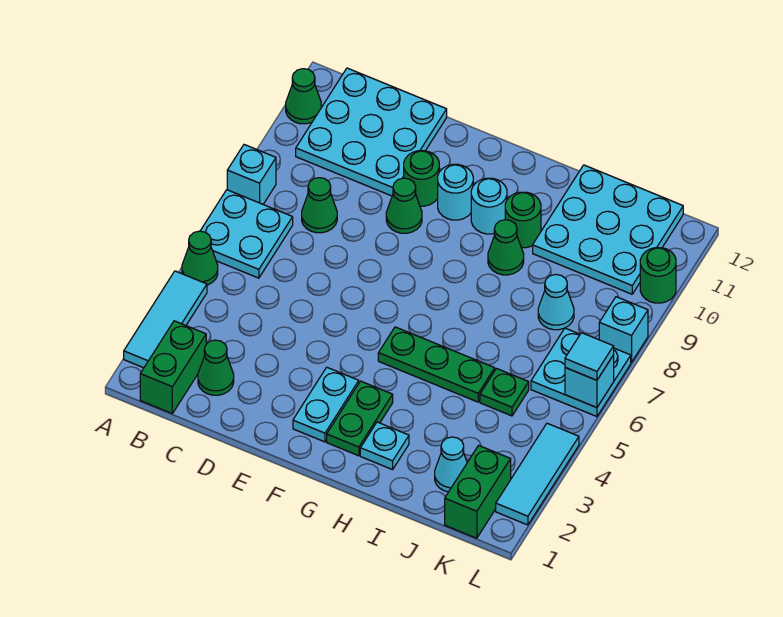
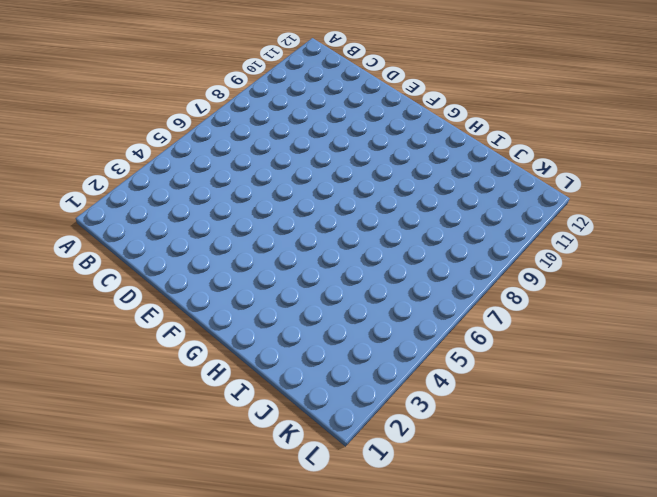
none -> cyan tile A2:A4 level 1
none -> green cone A5 level 1
none -> cyan plate A6:B7 level 1
none -> cyan brick A8 level 1

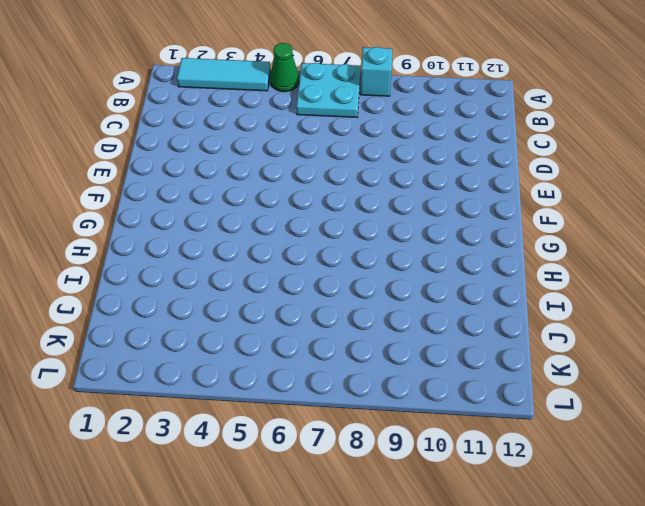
none -> green cone A11 level 1
none -> green brick B1:B2 level 1
none -> cyan plate B10:D12 level 1
none -> green cone C2 level 1

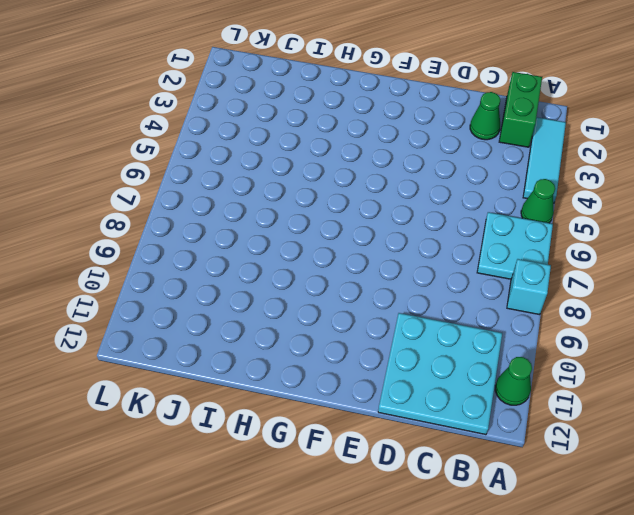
none -> green cone C8 level 1
none -> green cone E9 level 1
none -> green round brick E10 level 1
none -> cyan plate F2:F3 level 1

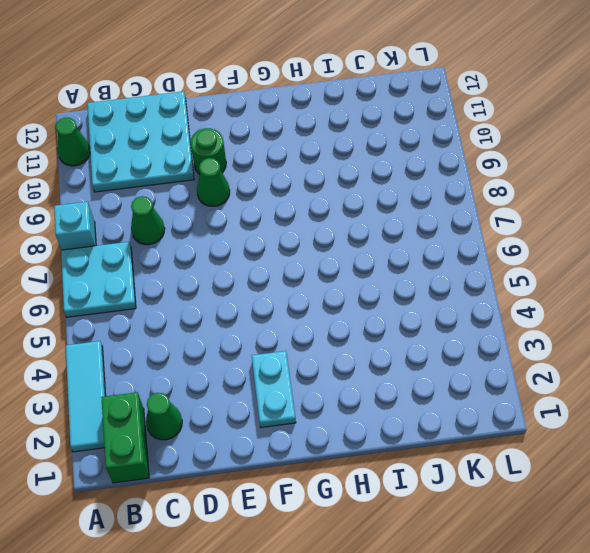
none -> green cone A5 level 1
none -> cyan round brick F10 level 1
none -> green plate G2:G3 level 1
none -> green plate G5:I5 level 1

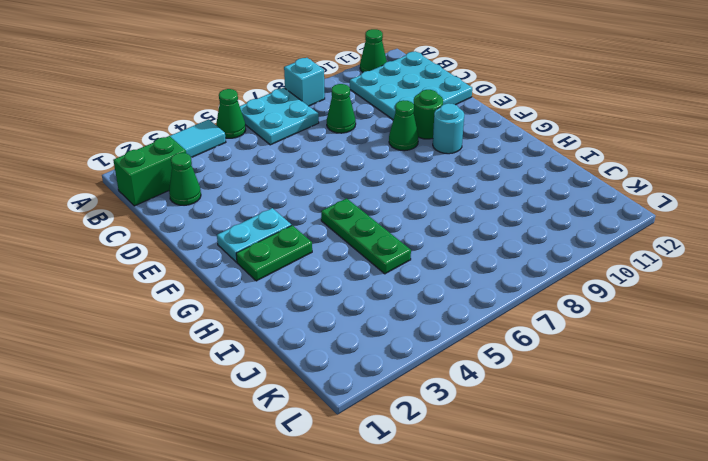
none -> cyan round brick G10 level 1
none -> cyan plate H2 level 1
none -> green cone H9 level 1
none -> green round brick H10 level 1

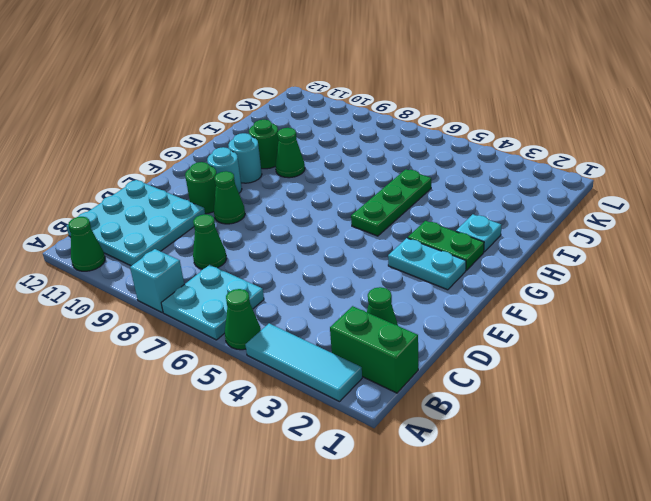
none -> cyan plate I10:K12 level 1
none -> cyan cone J2 level 1
none -> green plate J5 level 1
none -> cyan cone J8 level 1

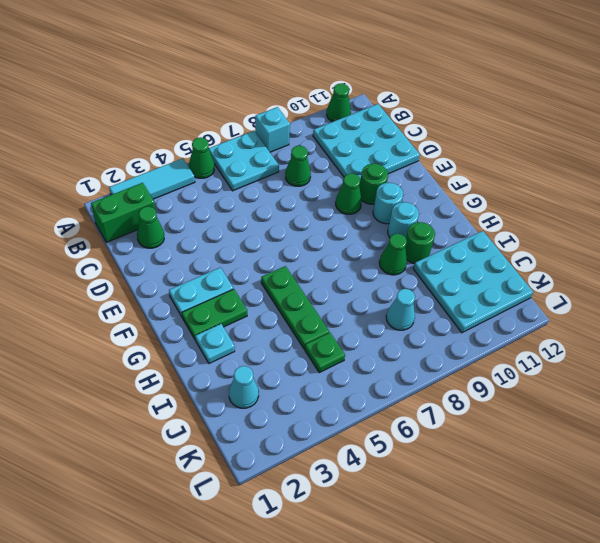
none -> green brick K1:K2 level 1
none -> cyan plate K6:L7 level 1
none -> cyan tile L2:L4 level 1
none -> cyan brick L8 level 1

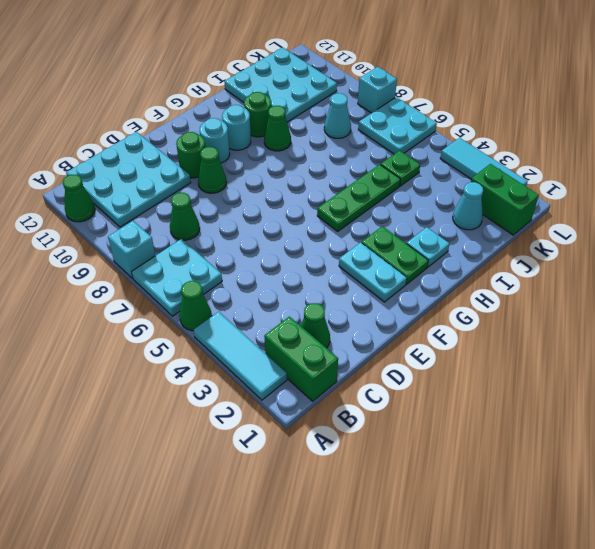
none -> green round brick L10 level 1
none -> cyan brick L6 level 2
none -> cyan tile L6 level 3

